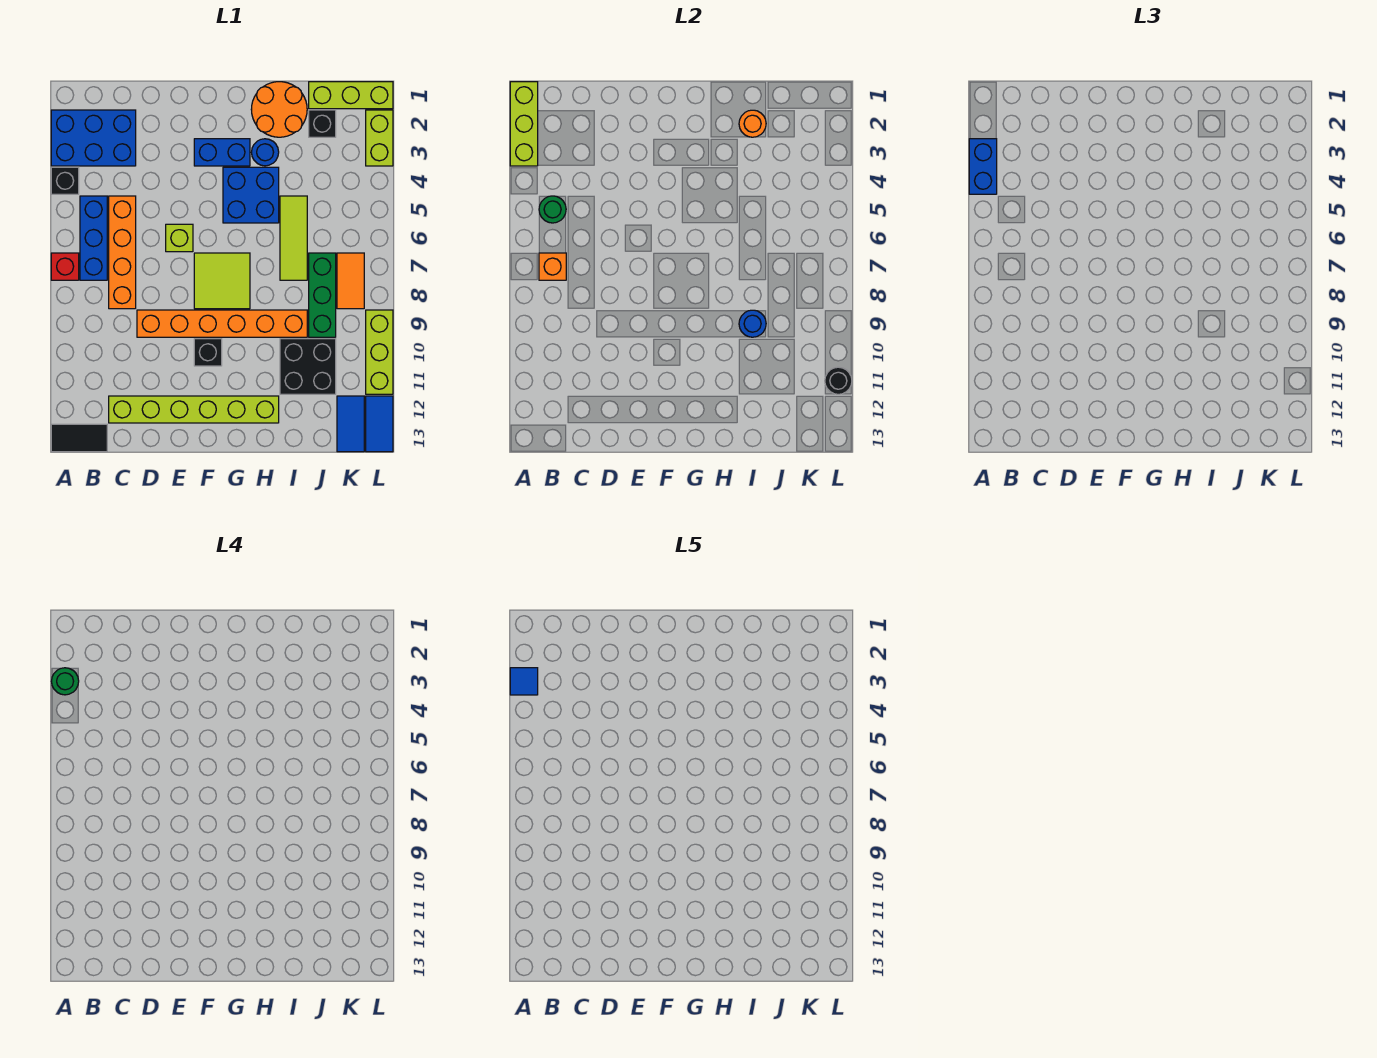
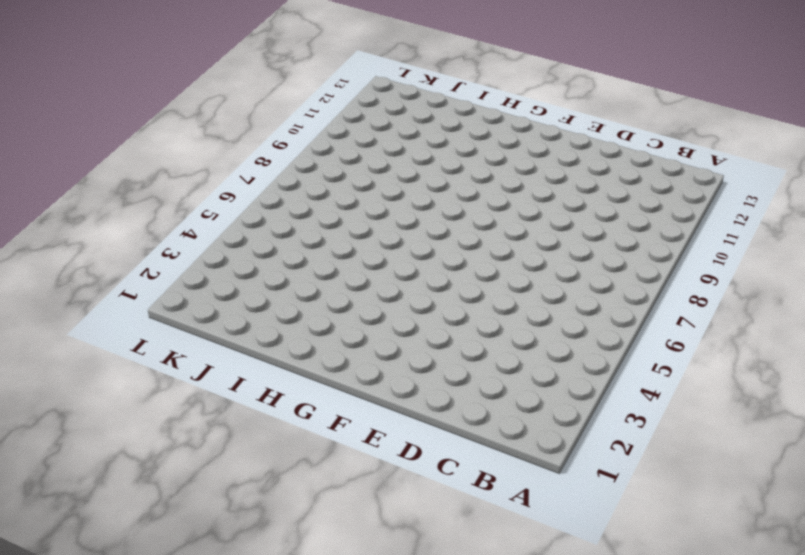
none -> blue brick A2:C3 level 1
none -> black brick A4 level 1
none -> red brick A7 level 1
none -> black tile A13:B13 level 1

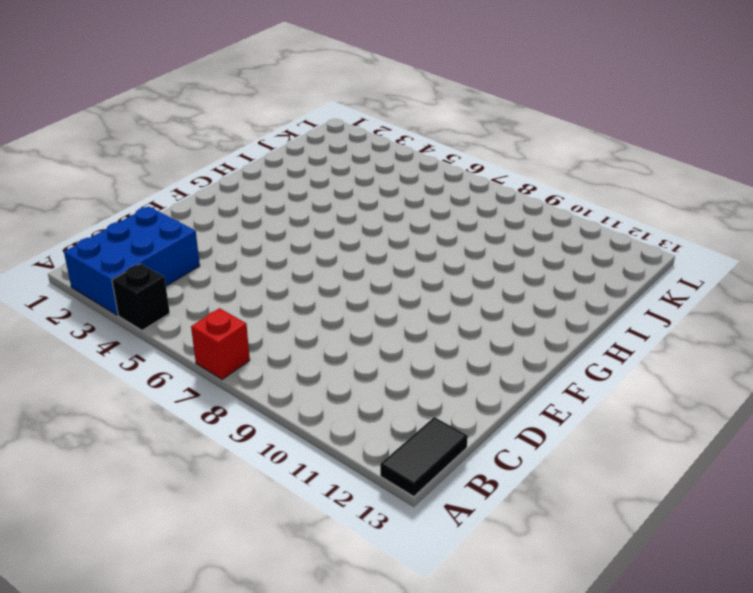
none -> blue brick B5:B7 level 1
none -> orange brick C5:C8 level 1
none -> lime brick C12:H12 level 1
none -> orange brick D9:I9 level 1

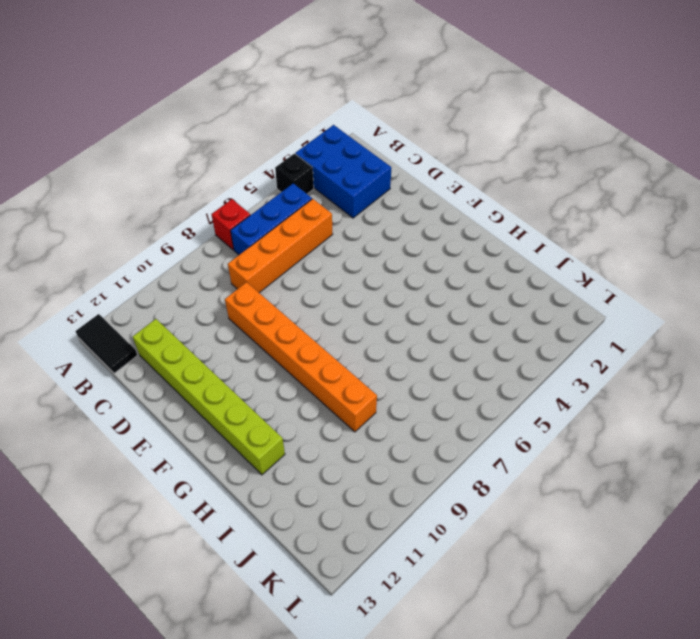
none -> lime brick E6 level 1
none -> blue brick F3:G3 level 1
none -> lime tile F7:G8 level 1
none -> black brick F10 level 1

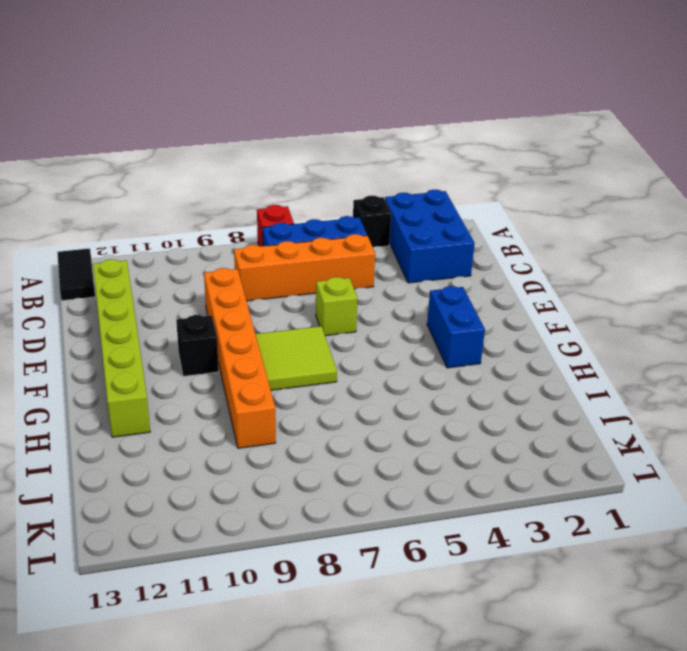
none -> blue brick G4:H5 level 1
none -> orange round brick H1:I2 level 1
none -> blue round brick H3 level 1
none -> lime tile I5:I7 level 1

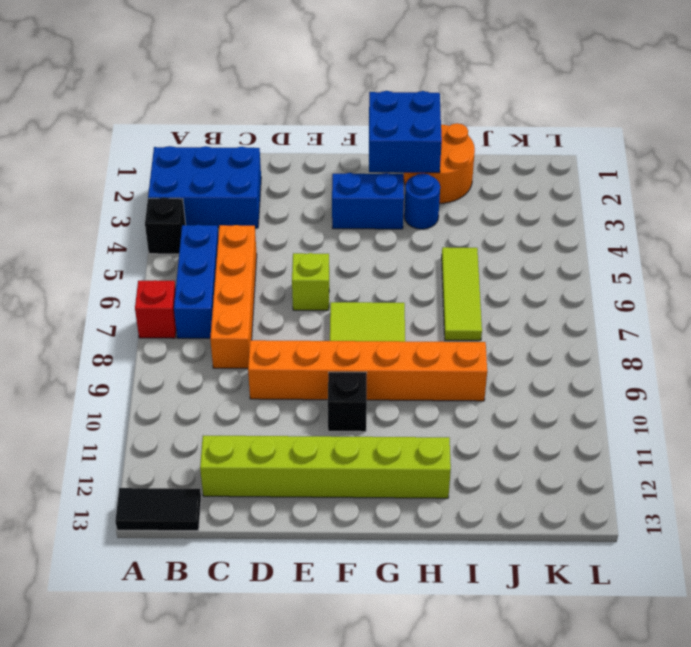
blue brick G1:H2 level 2 -> blue brick G4:H5 level 1
none -> black brick I10:J11 level 1
none -> lime brick J1:L1 level 1
none -> black brick J2 level 1
none -> green brick J7:J9 level 1

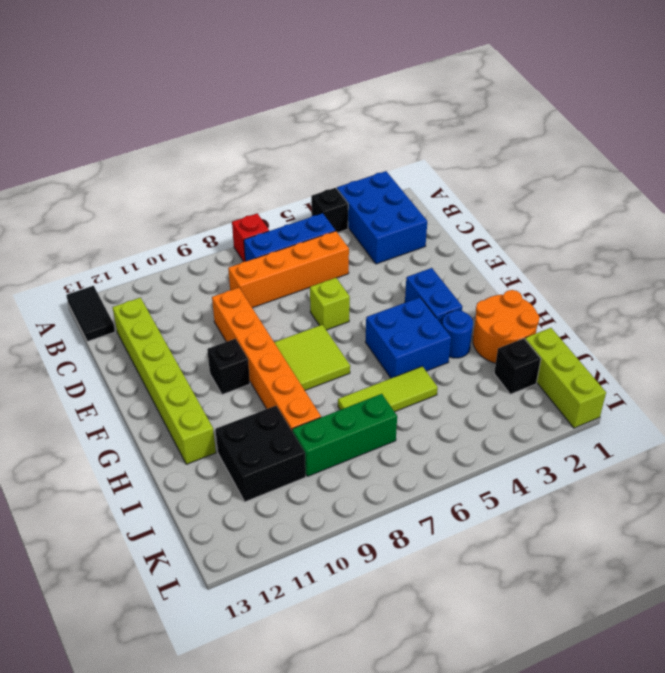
none -> orange tile K7:K8 level 1
none -> blue tile K12:K13 level 1
none -> lime brick L2:L3 level 1
none -> lime brick L9:L11 level 1

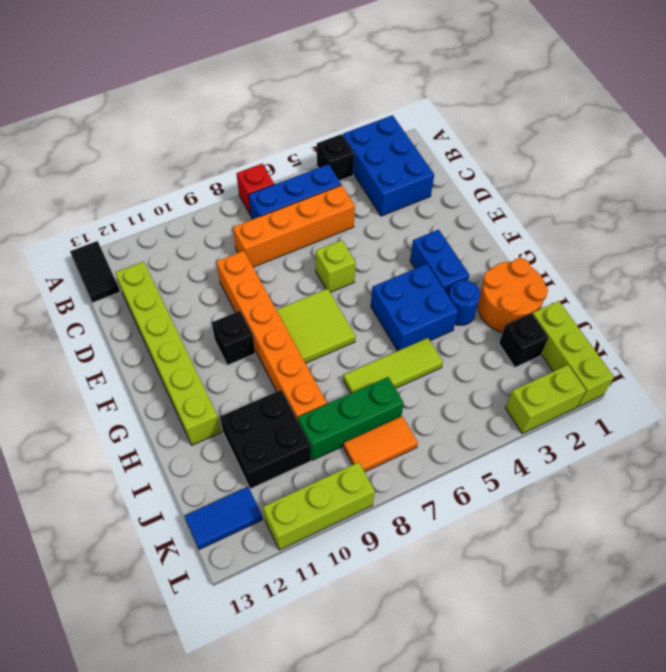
none -> blue tile L12:L13 level 1
none -> lime brick A1:A3 level 2
none -> green round brick B5 level 2
none -> orange brick B7 level 2

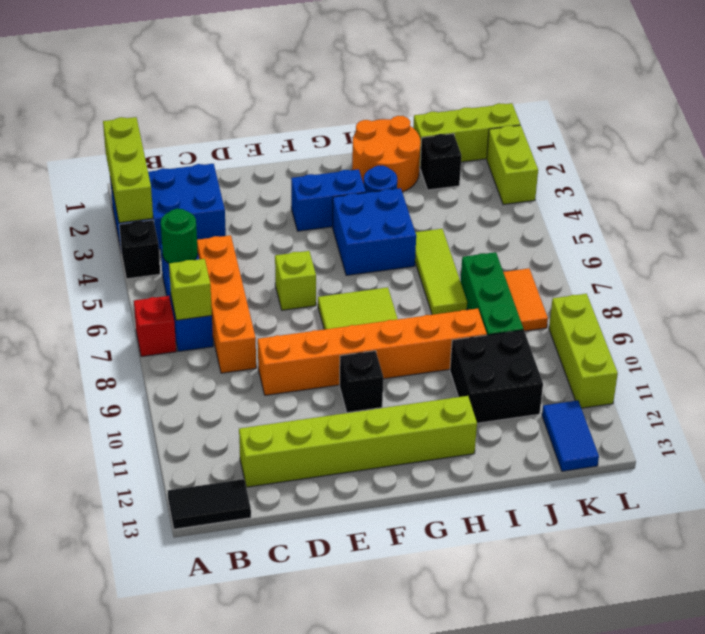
lime brick B7 level 2 -> orange brick B7 level 2
none -> blue tile L12:L13 level 1
none -> orange round brick I2 level 2
none -> blue round brick I9 level 2
none -> black round brick L11 level 2

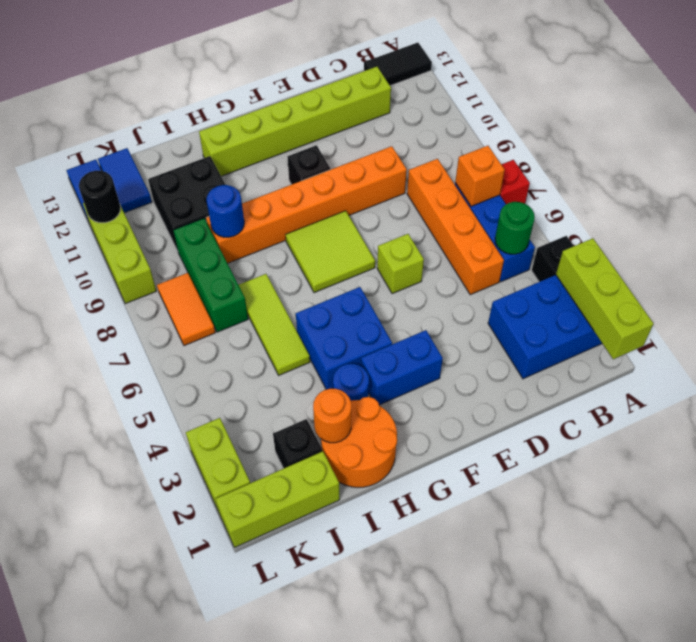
none -> blue brick A3:A4 level 3
none -> green round brick A3 level 4
none -> blue tile A3 level 5

